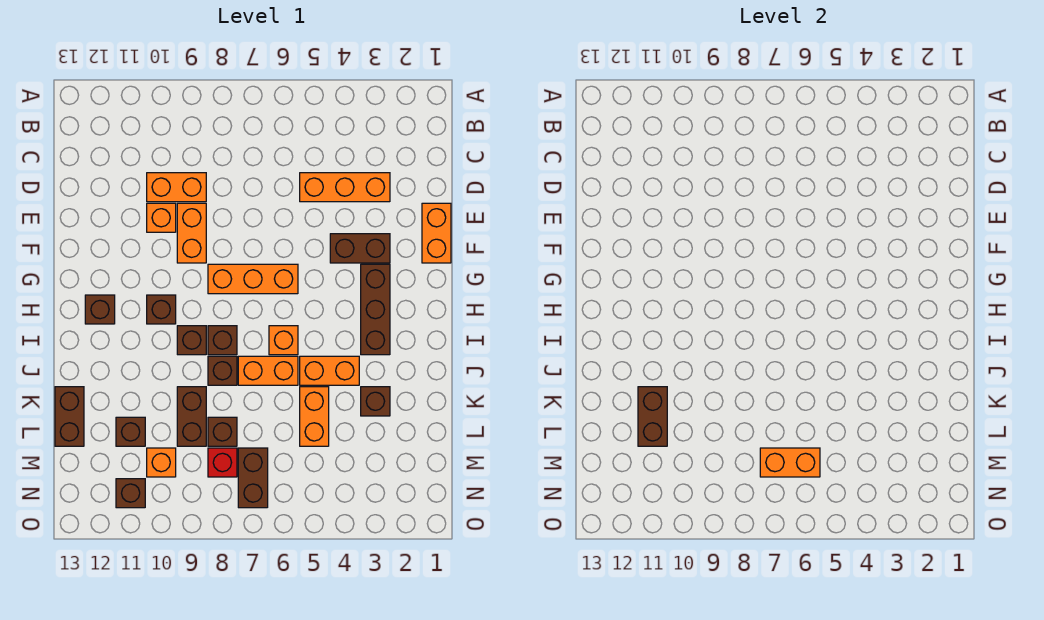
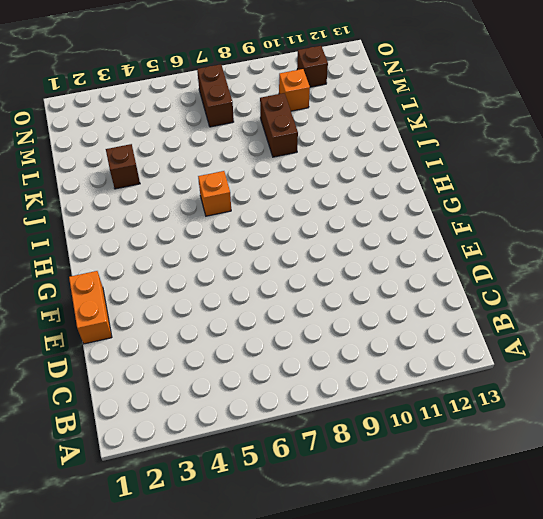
none -> orange brick D3:D5 level 1
none -> orange brick D9:D10 level 1
none -> orange brick E9:F9 level 1

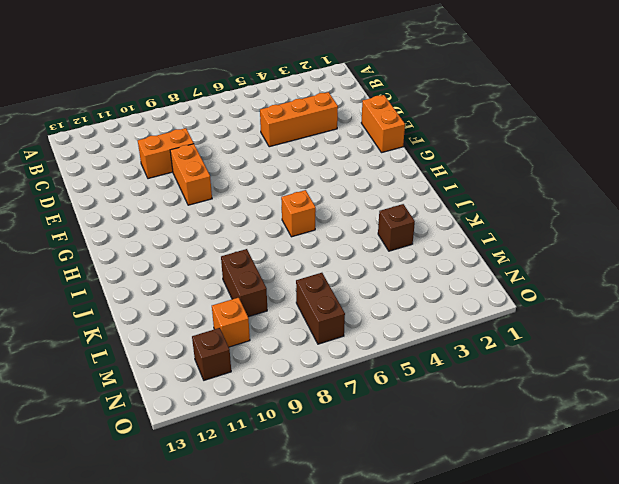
none -> orange brick E10 level 1
none -> brown brick F3:F4 level 1
none -> brown brick G3:I3 level 1

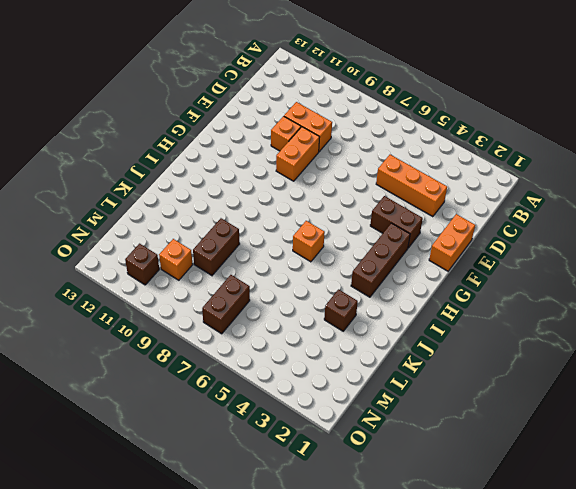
none -> orange brick G6:G8 level 1
none -> brown brick H10 level 1
none -> brown brick H12 level 1

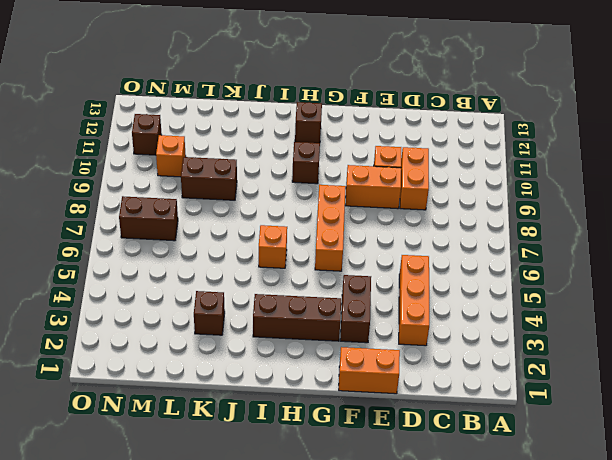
none -> brown brick I8 level 1
none -> brown brick I9 level 1
none -> orange brick J4:J5 level 1

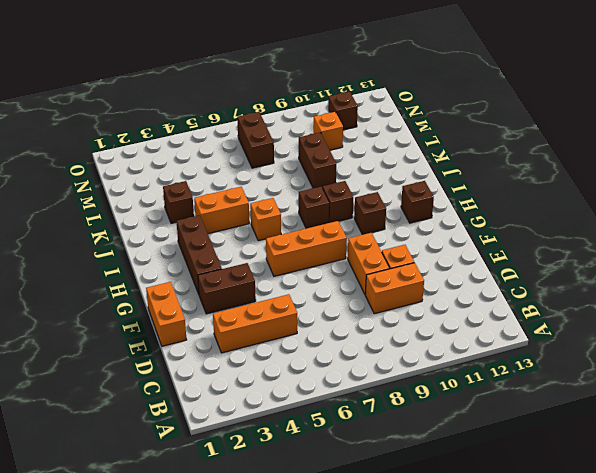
none -> orange brick J6:J7 level 1
none -> brown brick J8 level 1
none -> orange brick K5:L5 level 1

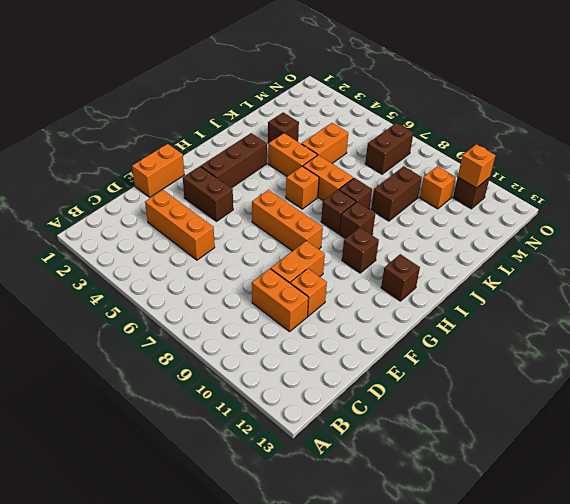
orange brick N11 level 2 -> none
none -> brown brick K13:L13 level 1
none -> brown brick L8 level 1
none -> brown brick L11 level 1

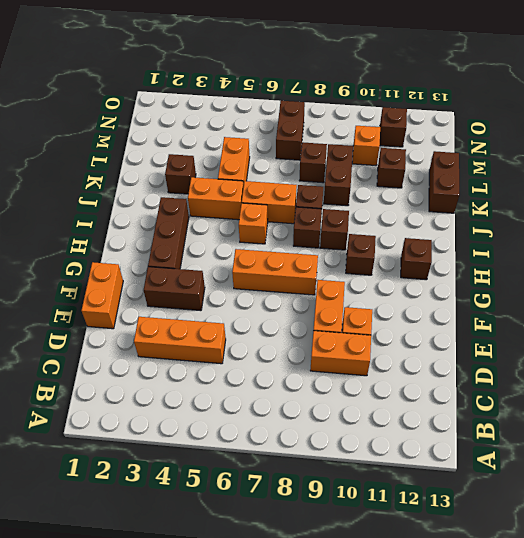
none -> red brick M8 level 1
none -> brown brick K11:L11 level 2
none -> orange brick M6:M7 level 2

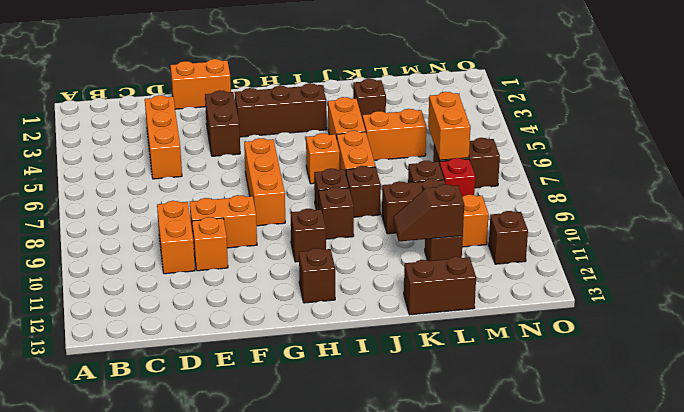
brown slope K11:L11 level 2 top L -> brown brick K11:L11 level 2

